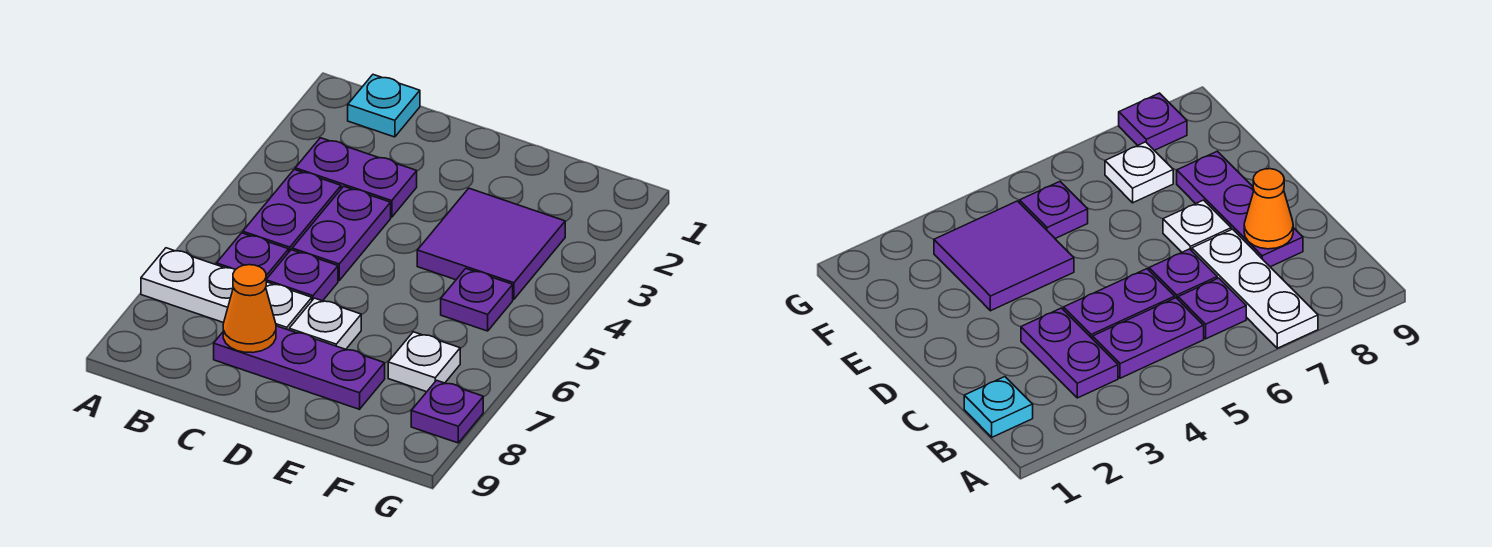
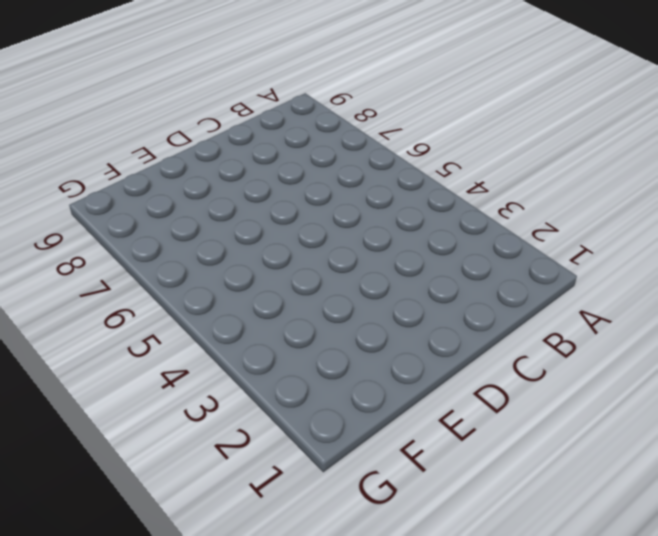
none -> white plate A7:C7 level 1
none -> cyan plate B1 level 1
none -> purple plate B3:C3 level 1

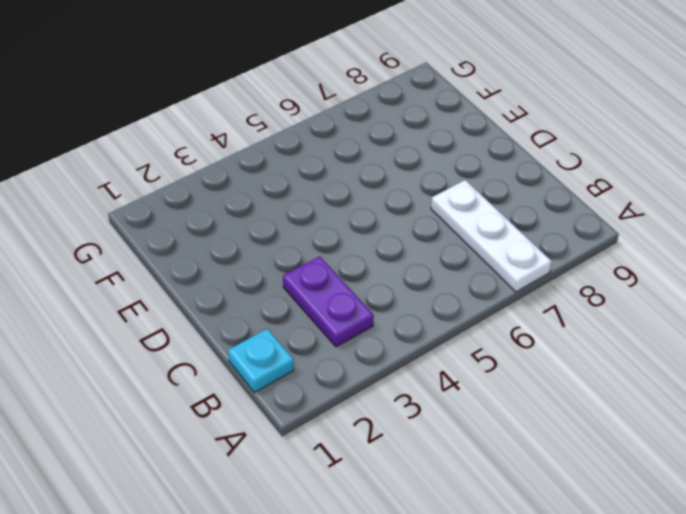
none -> purple plate B4:B5 level 1
none -> purple plate B6 level 1
none -> purple plate C4:C5 level 1

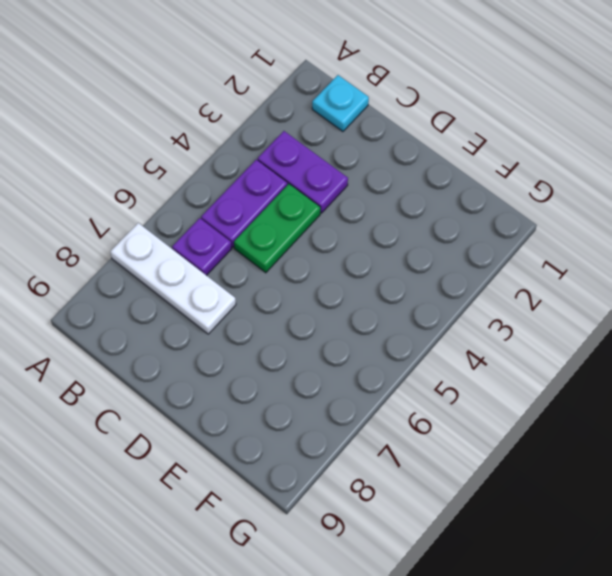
green plate C4:C5 level 1 -> purple plate C4:C5 level 1
none -> purple plate C6 level 1
none -> purple plate C8:E8 level 1
none -> white plate D7 level 1

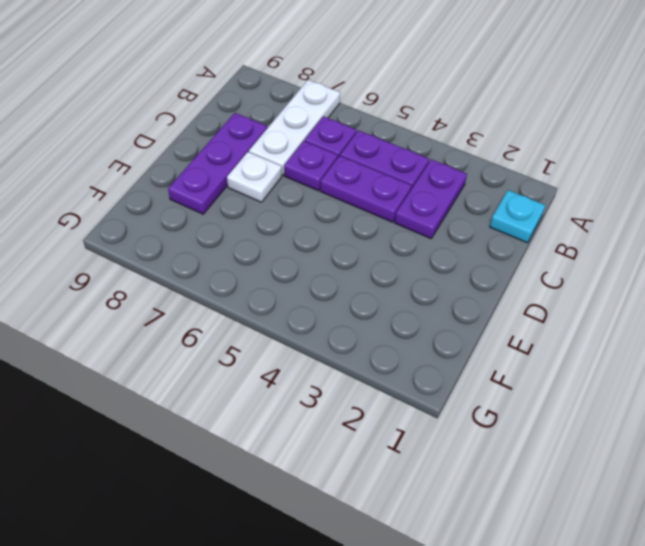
none -> purple tile E3:F4 level 1
none -> purple plate F5 level 1
none -> white plate F7 level 1

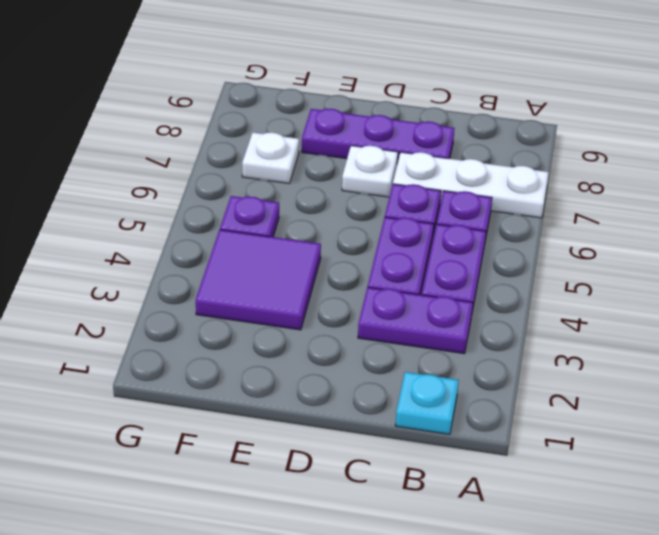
none -> purple plate G8 level 1
none -> orange cone C8 level 2

